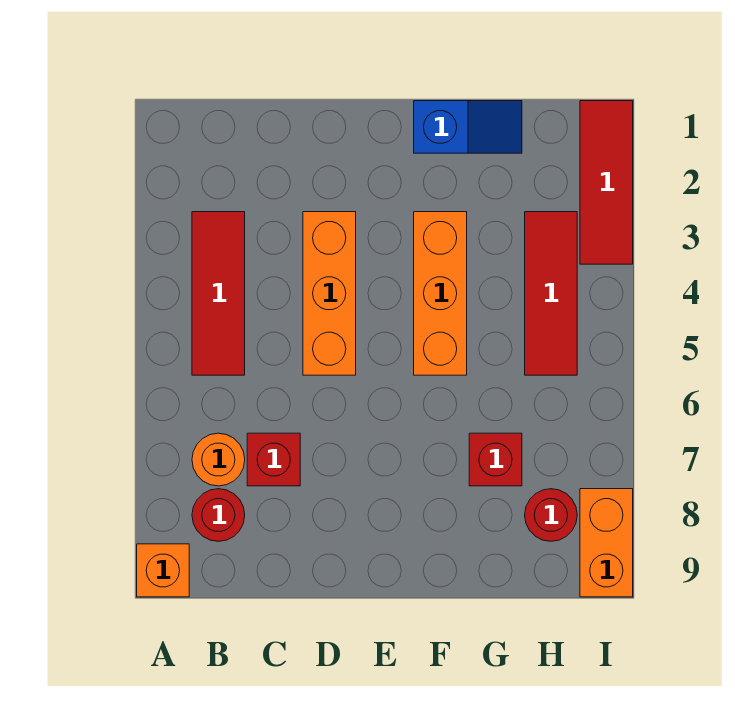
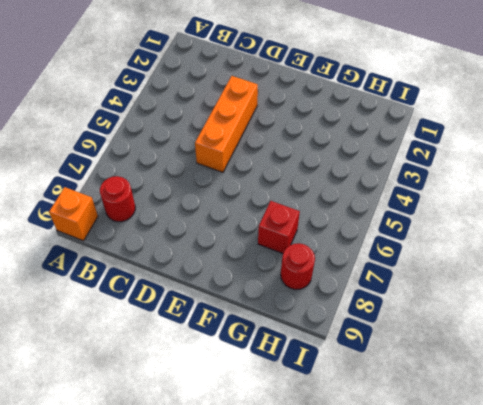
none -> red tile B3:B5 level 1
none -> orange round brick B7 level 1
none -> red brick C7 level 1

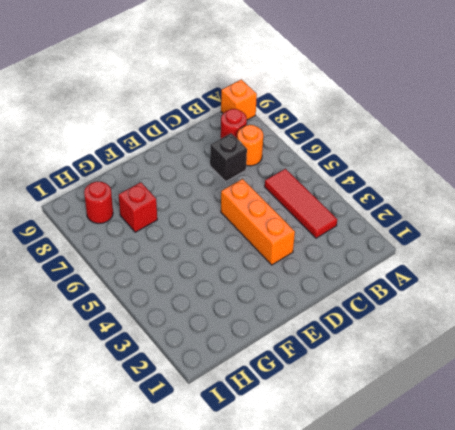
black brick C7 level 1 -> red brick C7 level 1
none -> blue slope F1:G1 level 1 top F
none -> orange brick F3:F5 level 1
none -> red tile H3:H5 level 1

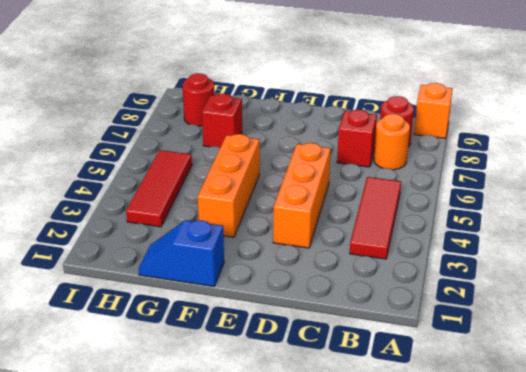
none -> red tile I1:I3 level 1
none -> orange brick I8:I9 level 1

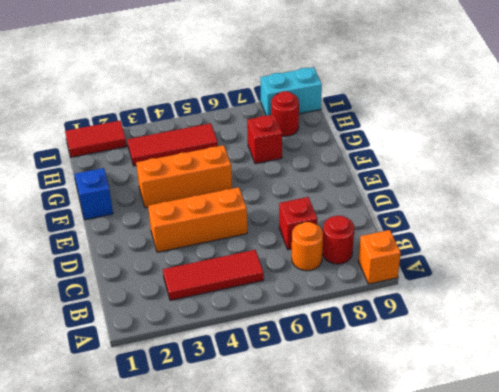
red tile I1:I2 level 1 -> red tile I1:I3 level 1
cyan brick I8:I9 level 1 -> orange brick I8:I9 level 1

